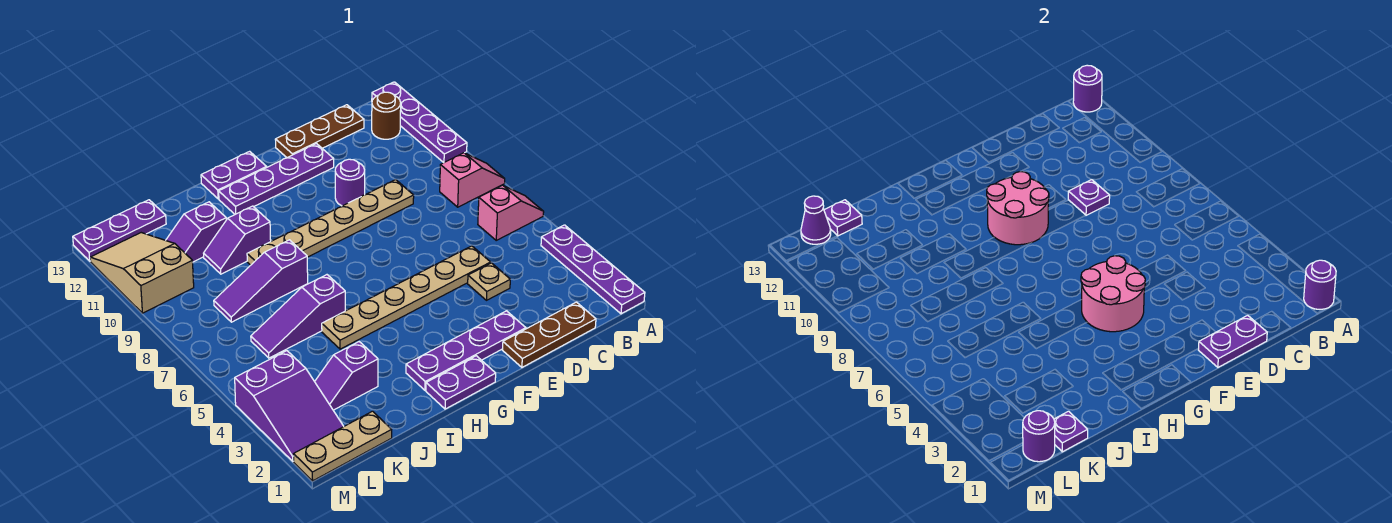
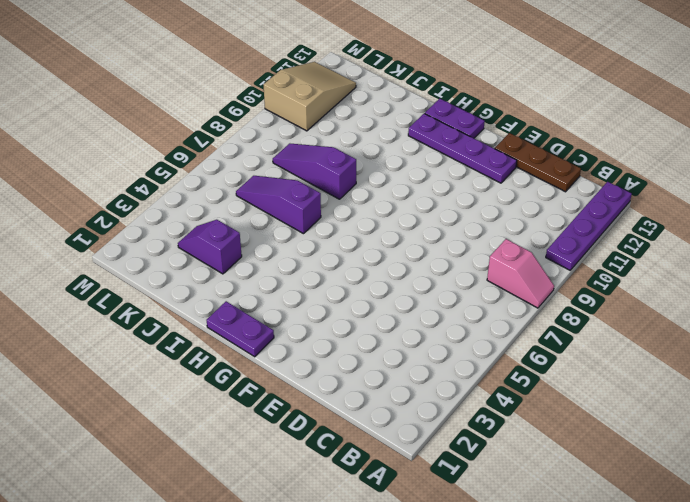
none -> purple plate A1:A4 level 1
none -> pink slope A6:B6 level 1 top B
none -> brown round brick B12 level 1
none -> brown plate C1:E1 level 1

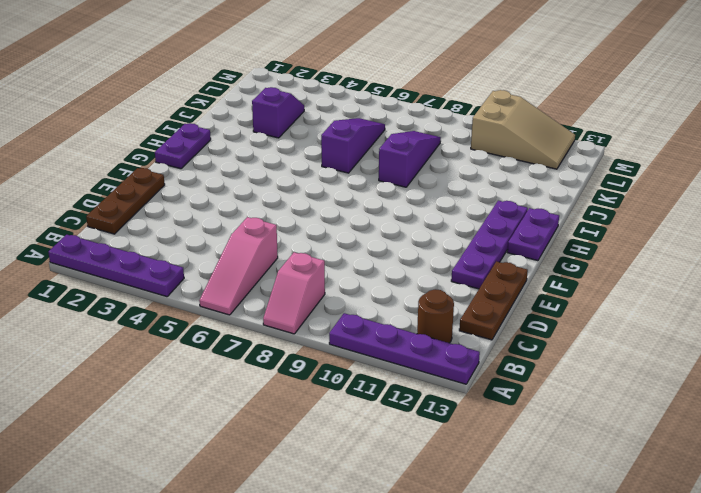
pink slope A6:C6 level 1 top C -> pink slope A6:B6 level 1 top B
none -> tan plate D4 level 1
none -> tan plate D5:I5 level 1
none -> tan plate D9:I9 level 1
none -> purple plate E2:H2 level 1

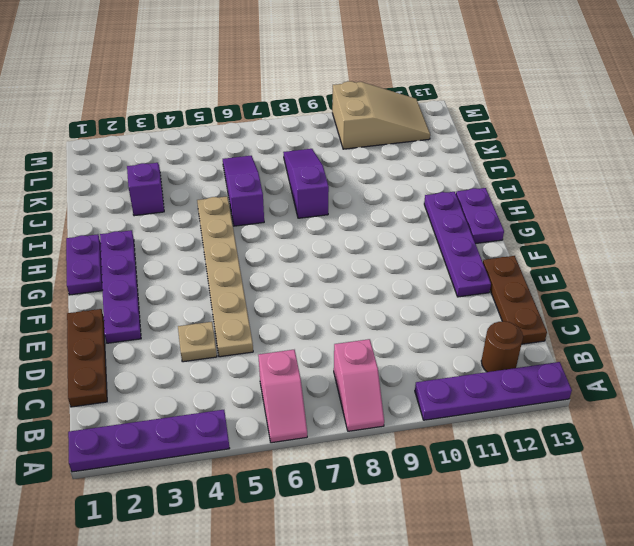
none -> tan plate D9:I9 level 1
none -> purple round brick E10 level 1
none -> purple slope I10:J10 level 1 top I
none -> purple slope J11:K11 level 1 top J

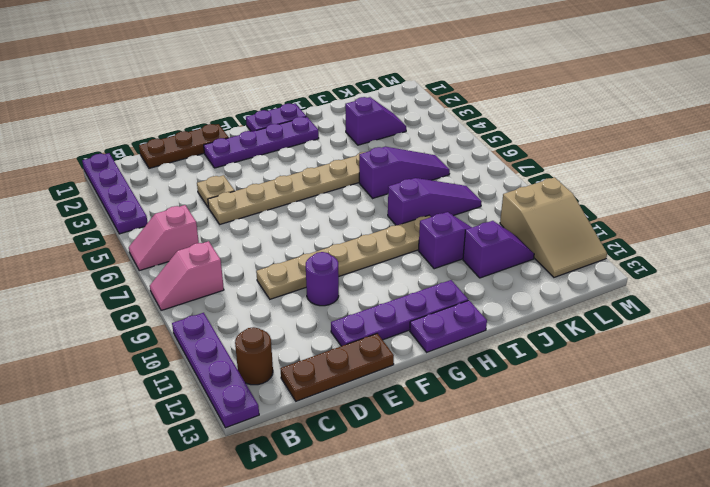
none -> tan plate K1:M1 level 1
none -> purple plate K13:M13 level 1
none -> purple slope L2:M4 level 1 top 4
none -> purple round brick A1 level 2

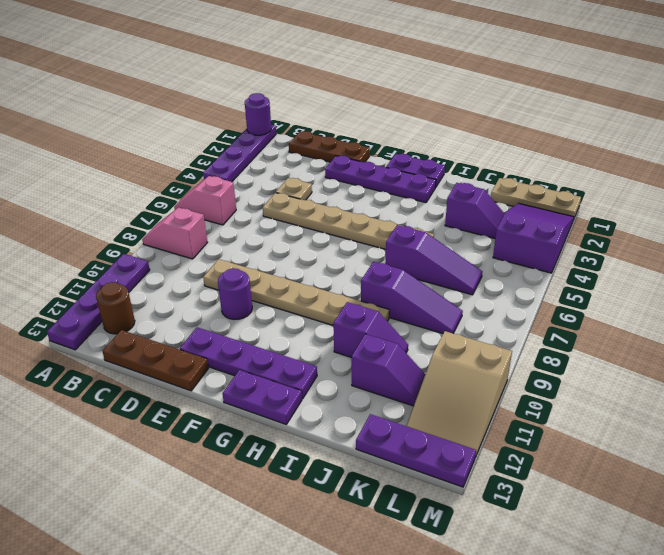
none -> purple round brick A13 level 2
none -> purple plate D1:E1 level 2
none -> purple plate D9 level 2
none -> pink round brick F4:G5 level 2

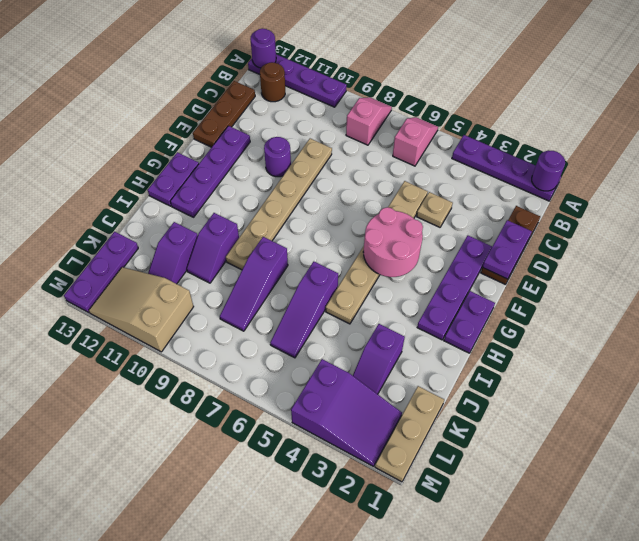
none -> purple plate D9 level 2
none -> pink round brick F9:G10 level 2
none -> purple plate K1 level 2
none -> purple plate K13 level 2

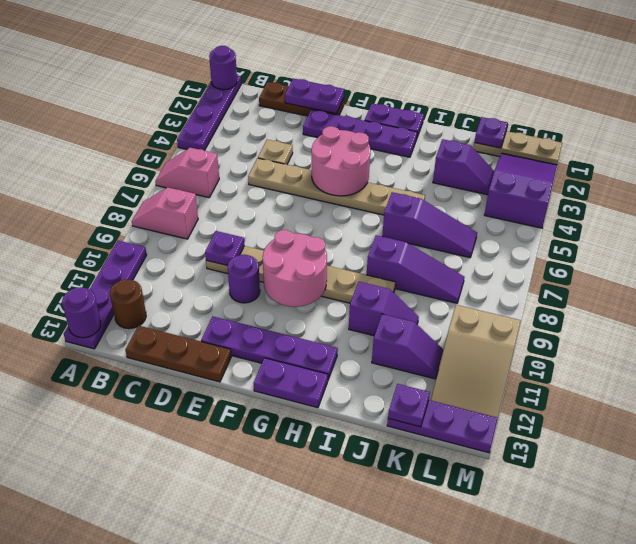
none -> purple round brick L1 level 2
none -> purple cone L13 level 2

